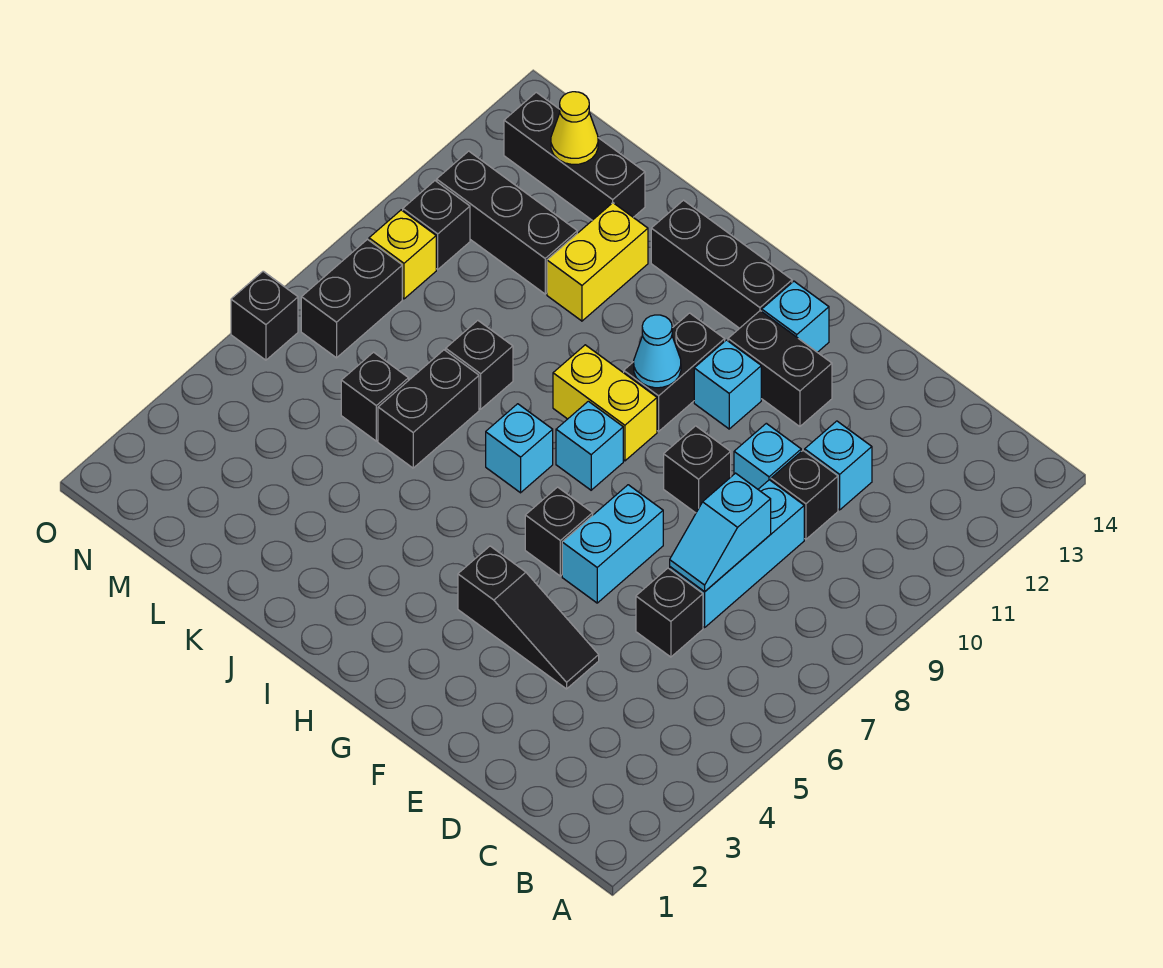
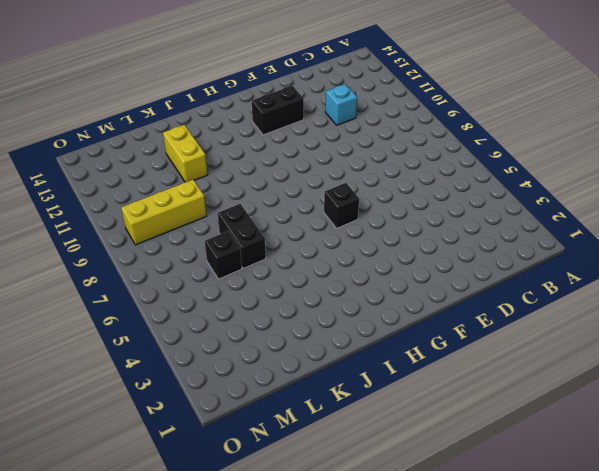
yellow brick L9:N9 level 1 -> yellow brick N9 level 1
none -> black brick D6 level 1
none -> cyan brick D7:D9 level 1
none -> black brick D10 level 1
none -> black slope E4:G4 level 1 top G

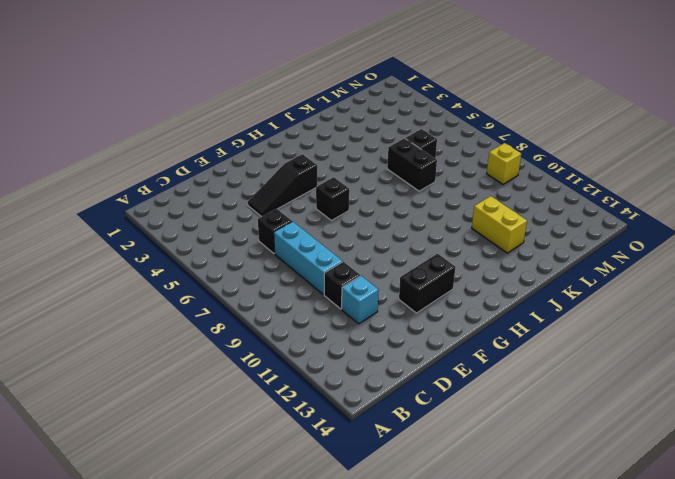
none -> cyan brick E10 level 1
none -> cyan brick F6:F7 level 1
none -> black brick F9 level 1
none -> cyan brick G11 level 1

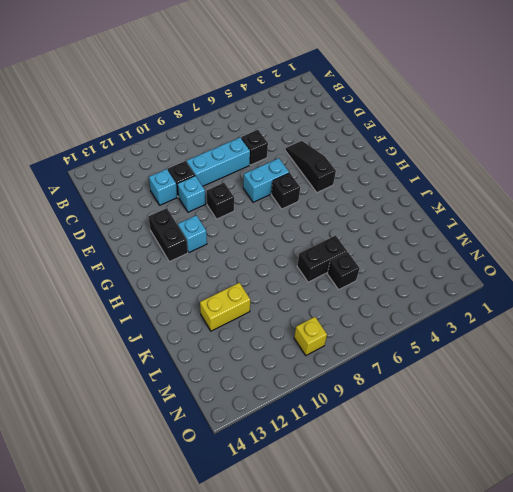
none -> cyan brick G13 level 1
none -> cyan brick H8 level 1
none -> yellow brick H9:I9 level 1
none -> black brick H10:H11 level 1

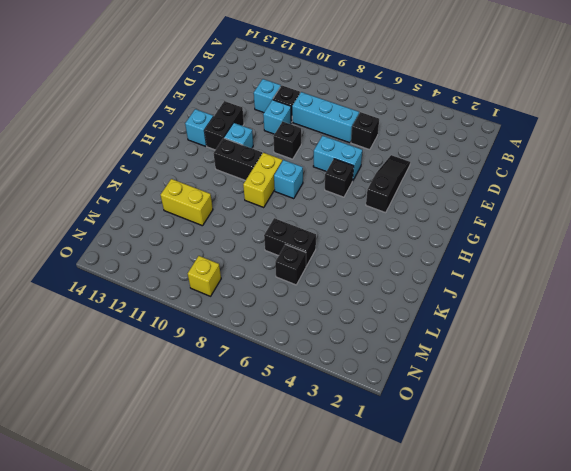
none -> black brick H13:J13 level 1
none -> cyan brick I7 level 1
none -> black brick K8 level 1
none -> black brick L11:N11 level 1

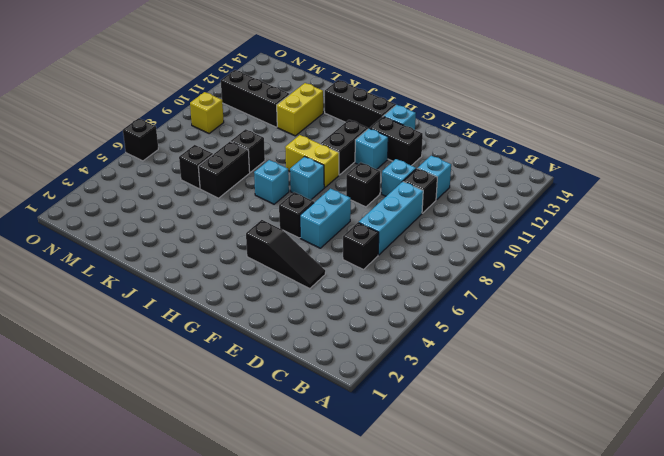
none -> black brick L13:N13 level 1
none -> black brick N7:N8 level 1
none -> black brick N10 level 1
none -> cyan slope D7:D8 level 2 top 8

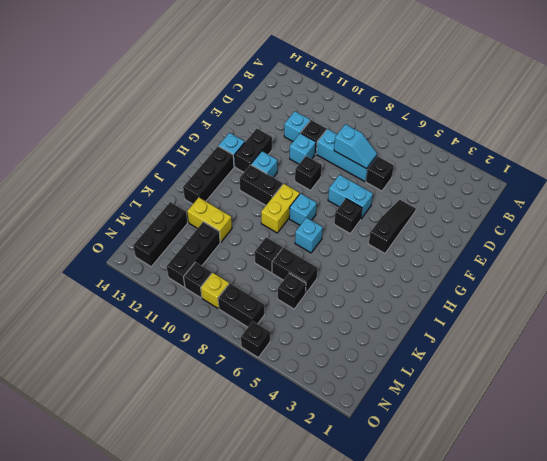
none -> cyan cone H10 level 2
none -> yellow cone M13 level 2

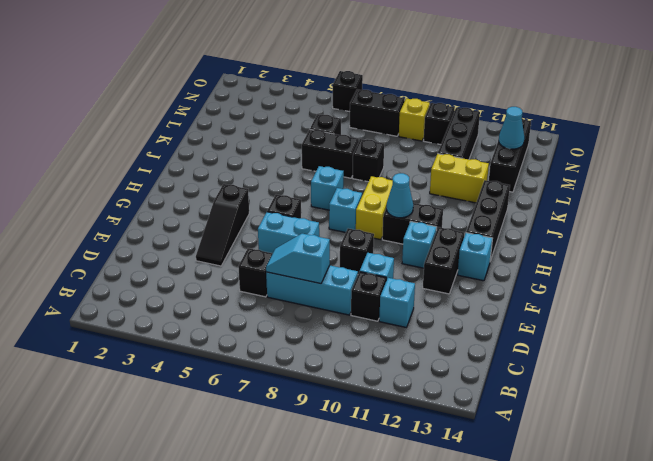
cyan cone M13 level 2 -> yellow cone M13 level 2

